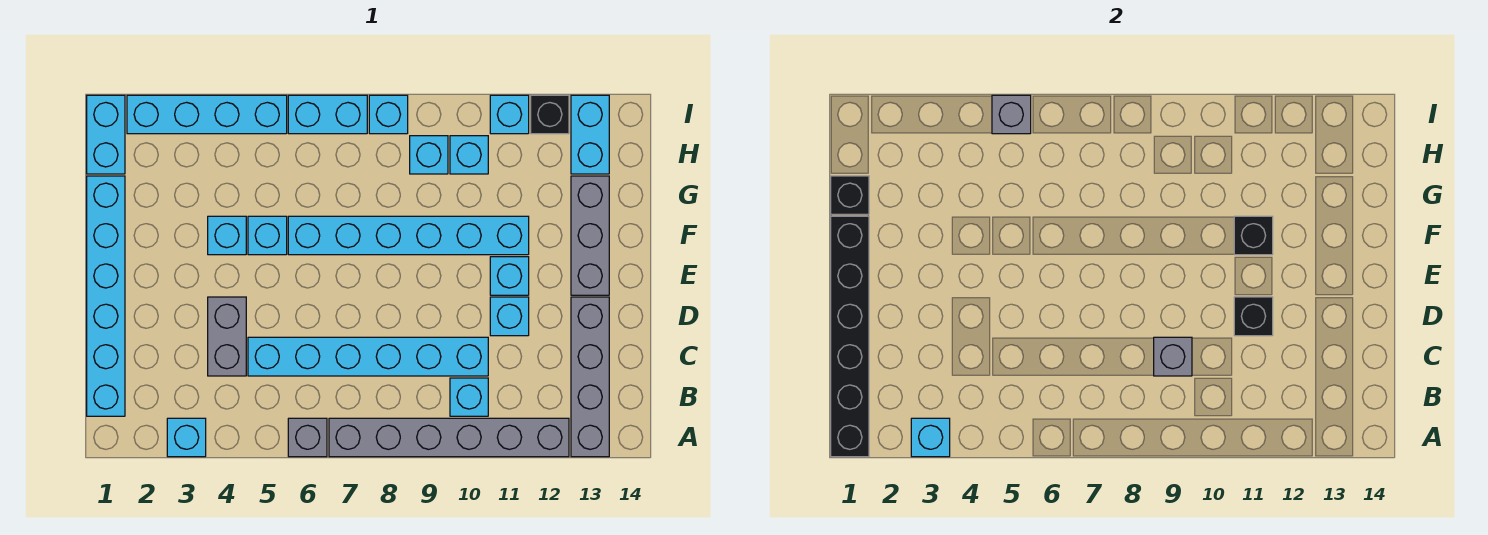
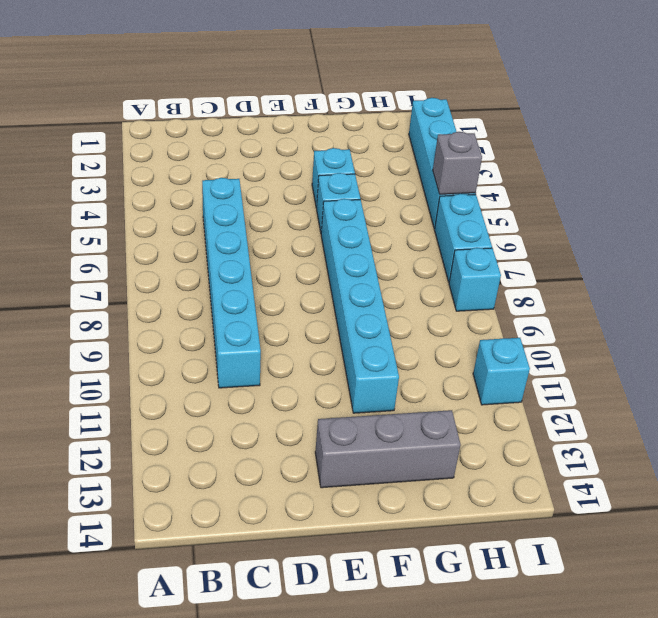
none -> cyan brick A3 level 1
none -> grey brick A6 level 1
none -> grey brick A7:A12 level 1
none -> grey brick A13:D13 level 1

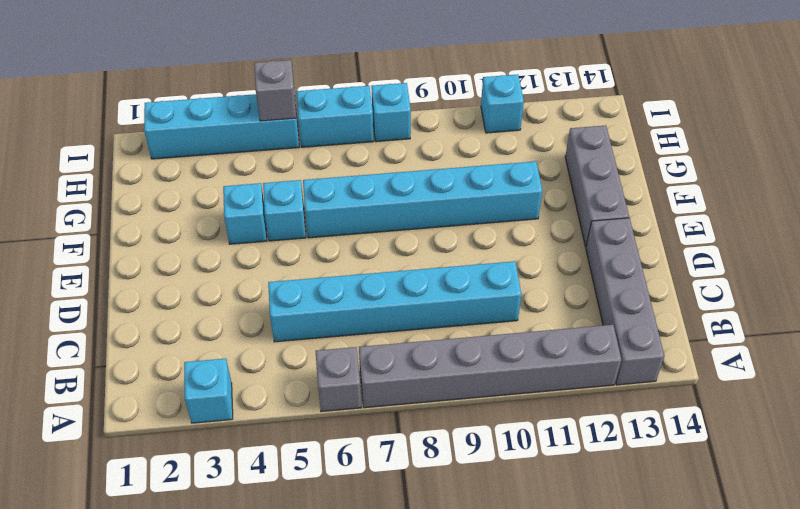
none -> cyan brick B1:G1 level 1
none -> cyan brick B10 level 1
none -> grey brick C4:D4 level 1
none -> cyan brick D11 level 1

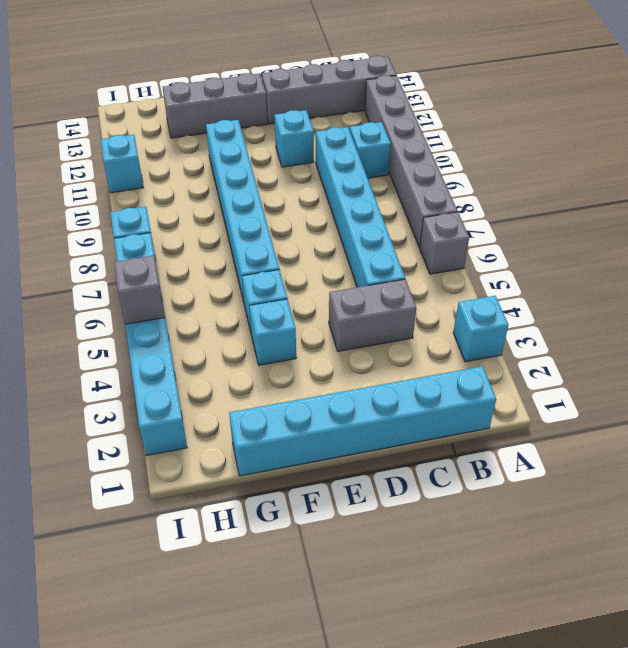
none -> cyan brick E11 level 1
none -> cyan brick H1:I1 level 1
none -> cyan brick H9 level 1
none -> cyan brick H10 level 1

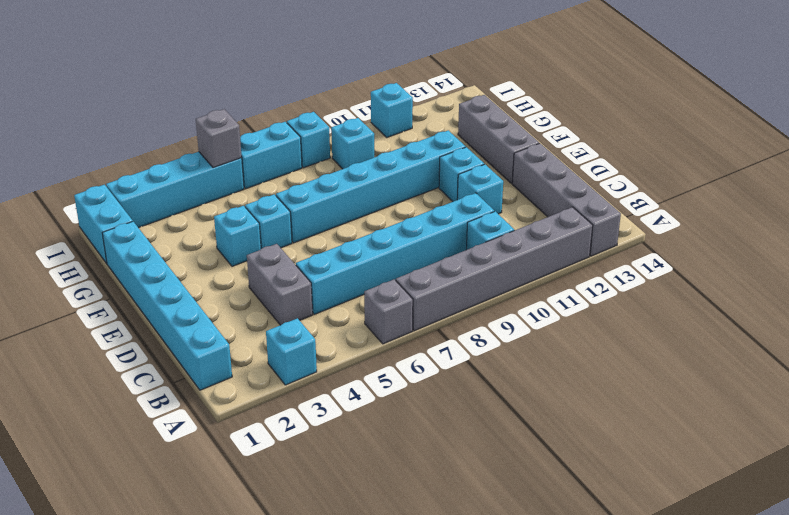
none -> cyan brick H10 level 1
none -> cyan brick H13:I13 level 1
none -> black brick I12 level 1
none -> black brick A1:F1 level 2

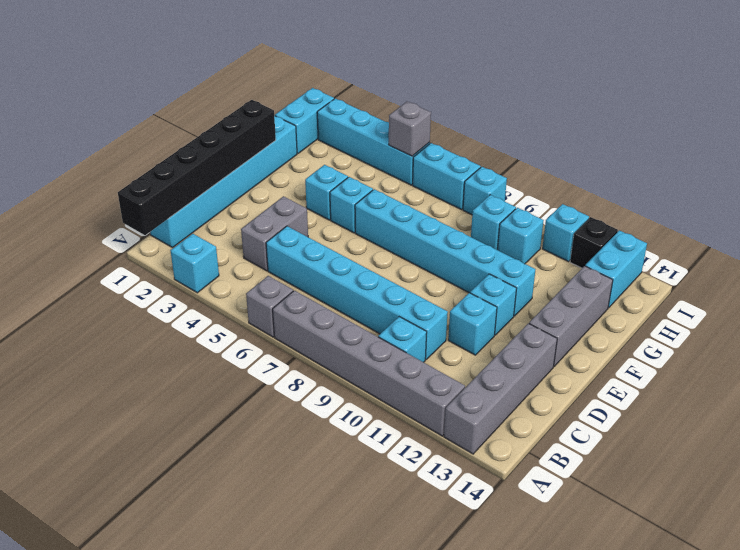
none -> cyan brick A3 level 2
none -> grey brick C9 level 2
none -> black brick D11 level 2
none -> black brick F11 level 2

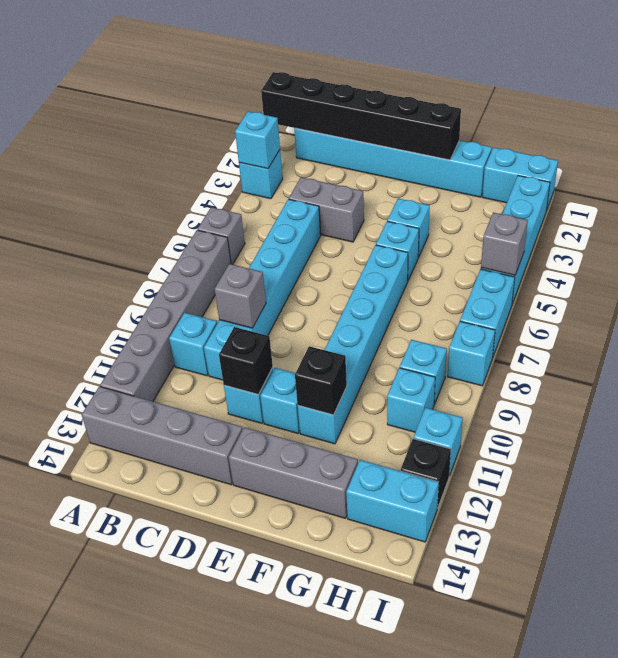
none -> black brick G1 level 2

